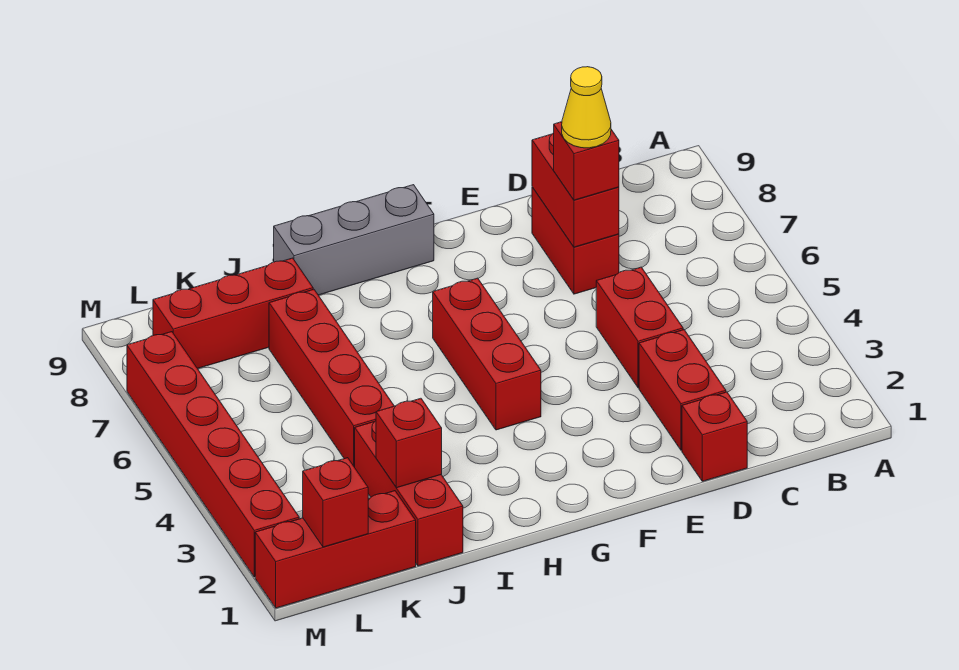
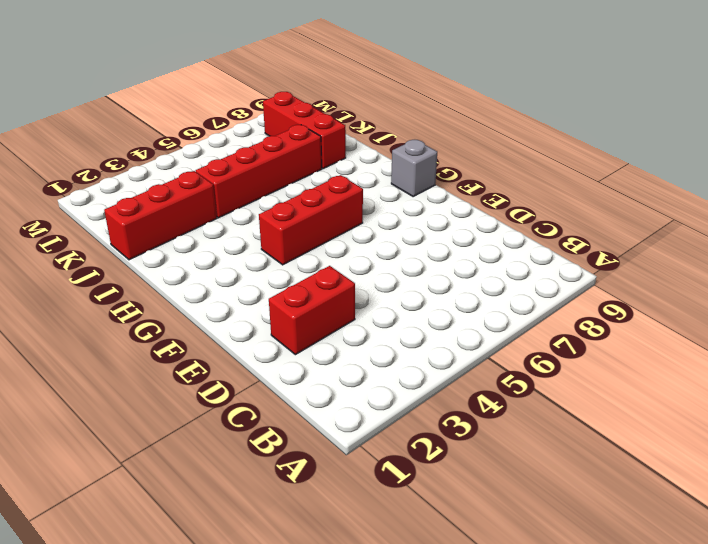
grey brick G9 level 1 -> grey brick G9:I9 level 1
none -> red brick D1 level 1
none -> red brick D4:D5 level 1
none -> red brick D7:D8 level 1

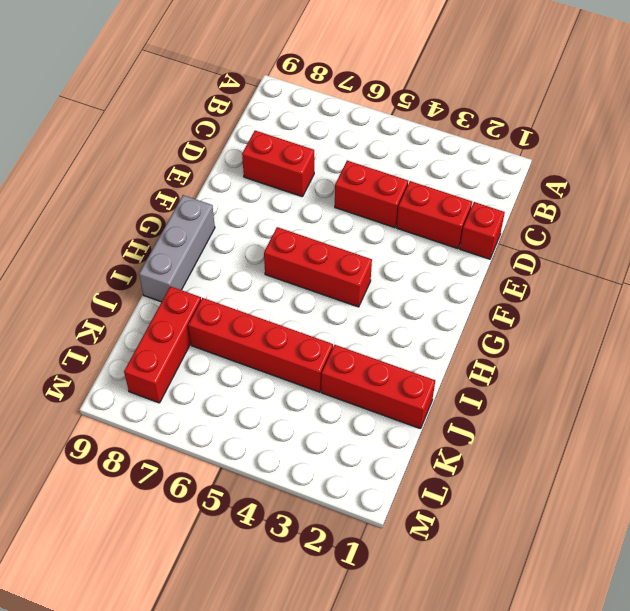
none -> red brick K1:M1 level 1
none -> red brick M2:M7 level 1
none -> red brick D7:D8 level 2

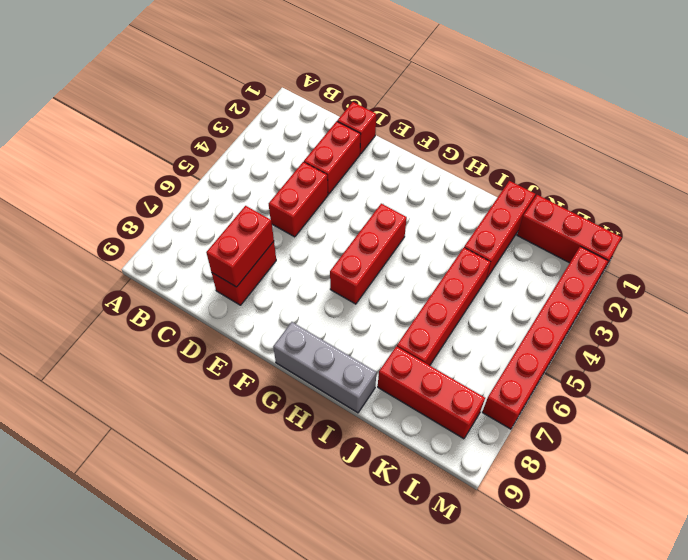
none -> red brick J2 level 2
none -> red brick L1 level 2
none -> red brick D7 level 3

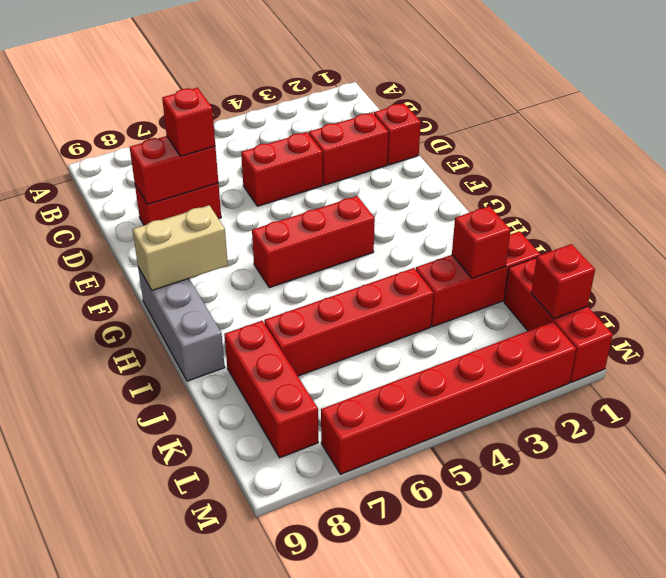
tan brick G8:G9 level 2 -> none
none -> yellow cone D7 level 4

